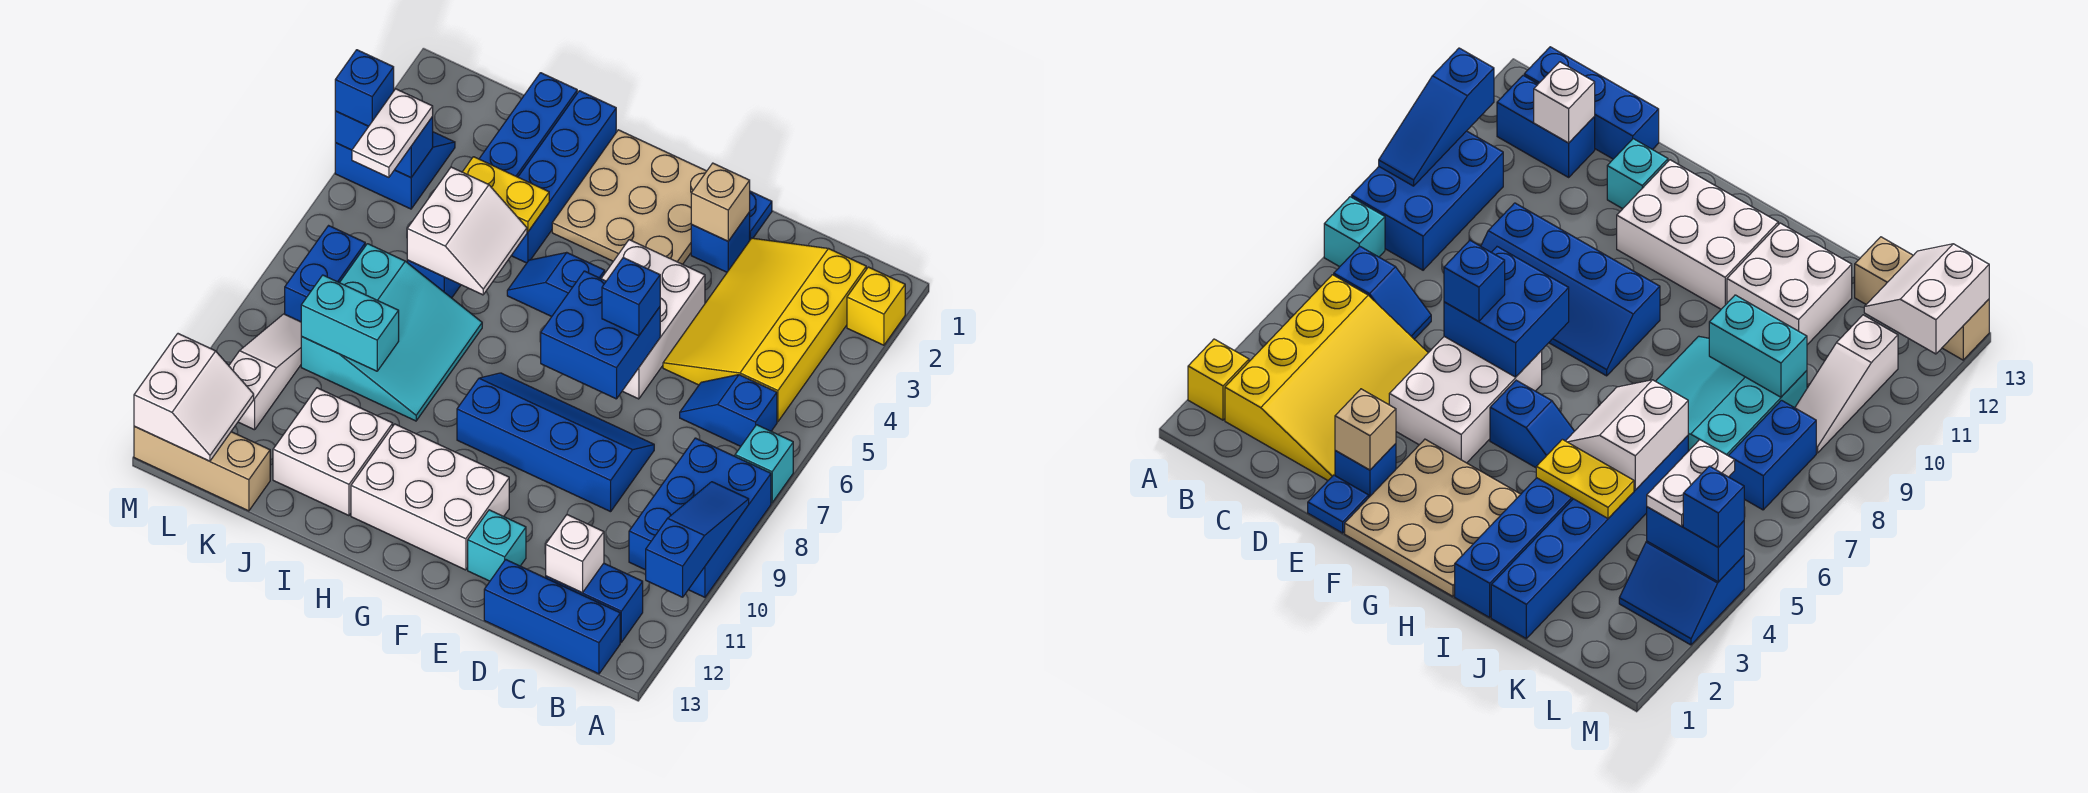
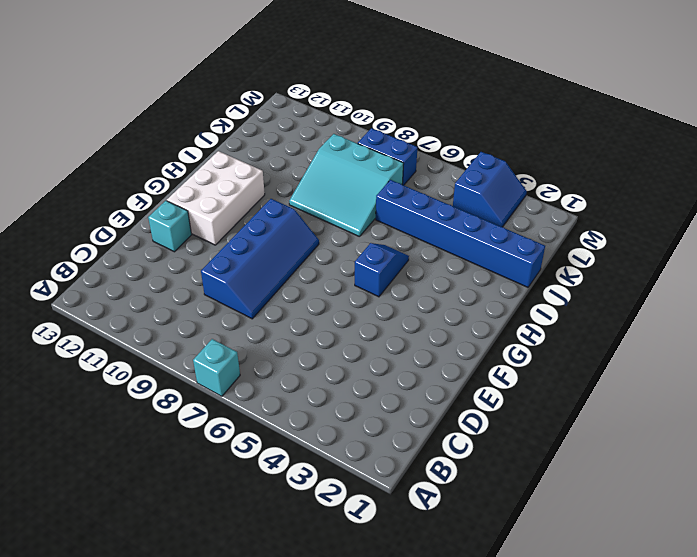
none -> yellow brick A2 level 1
none -> blue brick A8:B10 level 1
none -> yellow slope B2:D5 level 1 top B
none -> blue slope B6:C6 level 1 top B

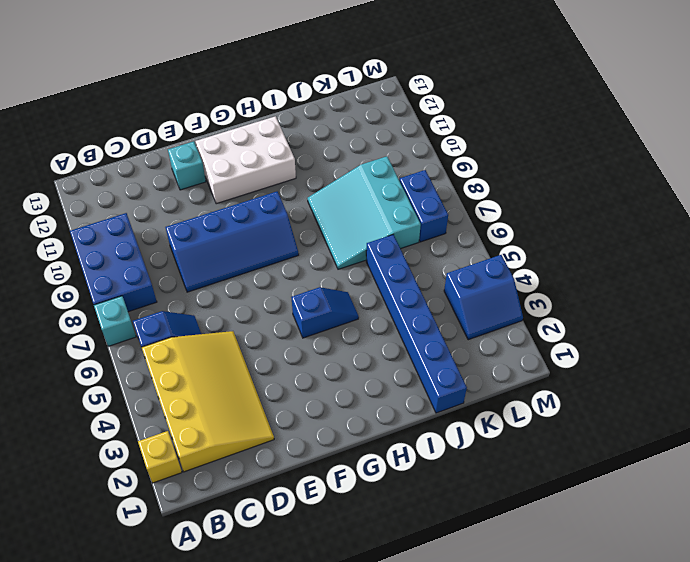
none -> blue brick B12:C12 level 1
none -> blue brick B13:D13 level 1
none -> blue plate E1 level 1
none -> blue brick E2 level 1

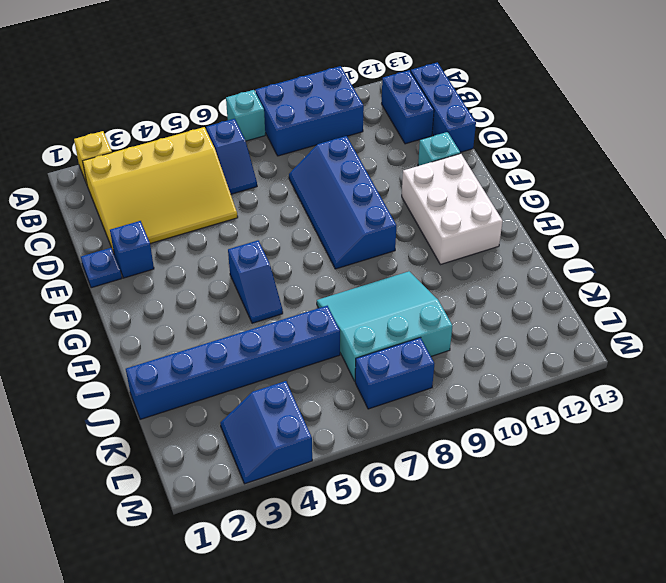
none -> white brick E4:F6 level 1
none -> tan plate F1:H3 level 1
none -> blue brick I1:I4 level 1
none -> white brick I11:J12 level 1

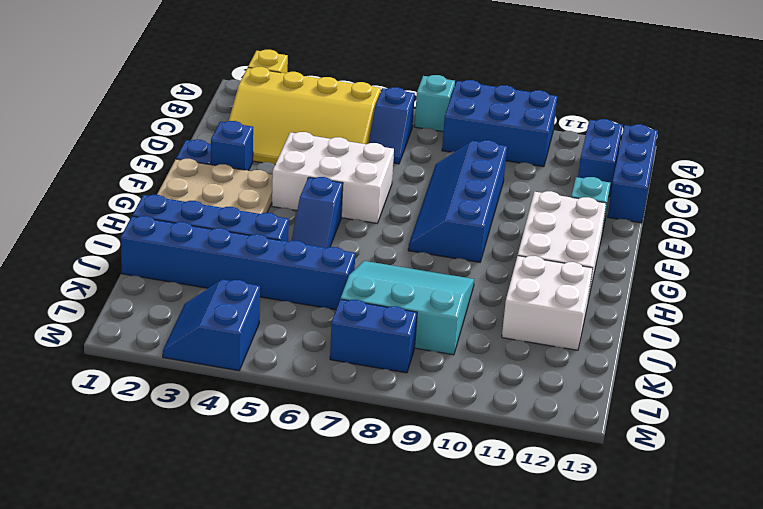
none -> tan brick K13:M13 level 1
none -> white slope L9:L11 level 1 top 11
none -> blue slope A9:A11 level 2 top 11
none -> white brick C12 level 2

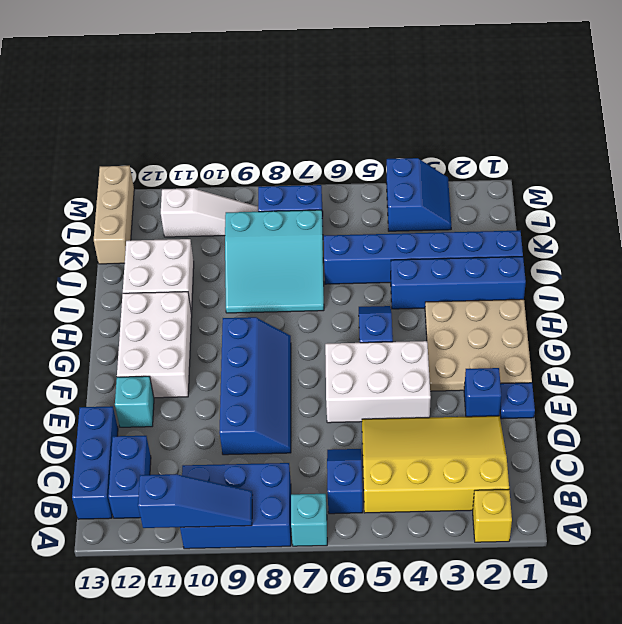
none -> white brick C12 level 2
none -> tan brick E2 level 2
none -> blue brick E6:F7 level 2
none -> yellow plate I4:J4 level 2

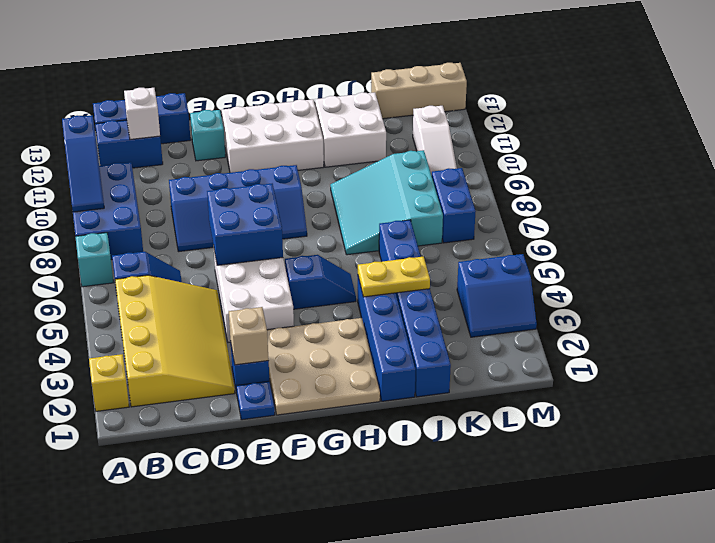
none -> white slope I5:J6 level 2 top J
none -> cyan brick J9:K9 level 2
none -> blue brick L4:M4 level 2
none -> white slope L12:M13 level 2 top M

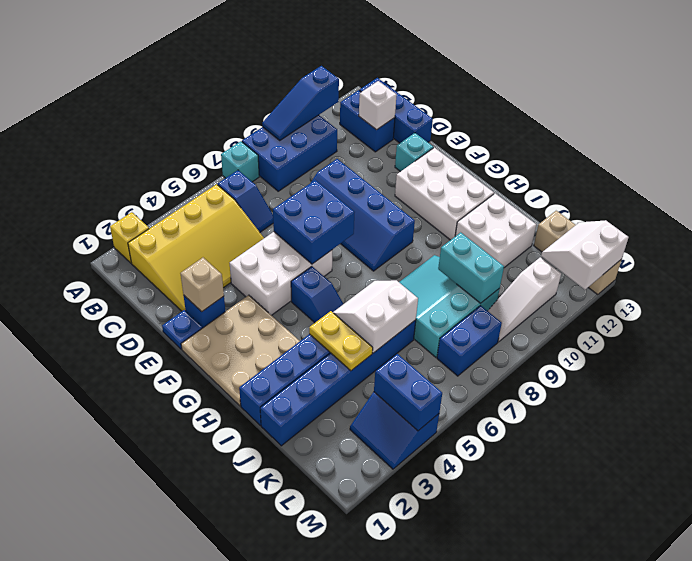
none -> blue brick E6 level 3
none -> white plate L4:L5 level 3
none -> blue brick M4 level 3

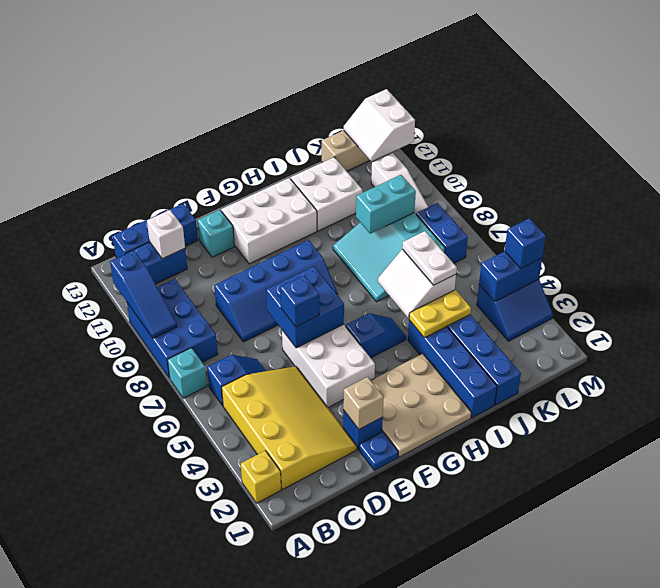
white plate J5:J6 level 3 -> white plate L4:L5 level 3

